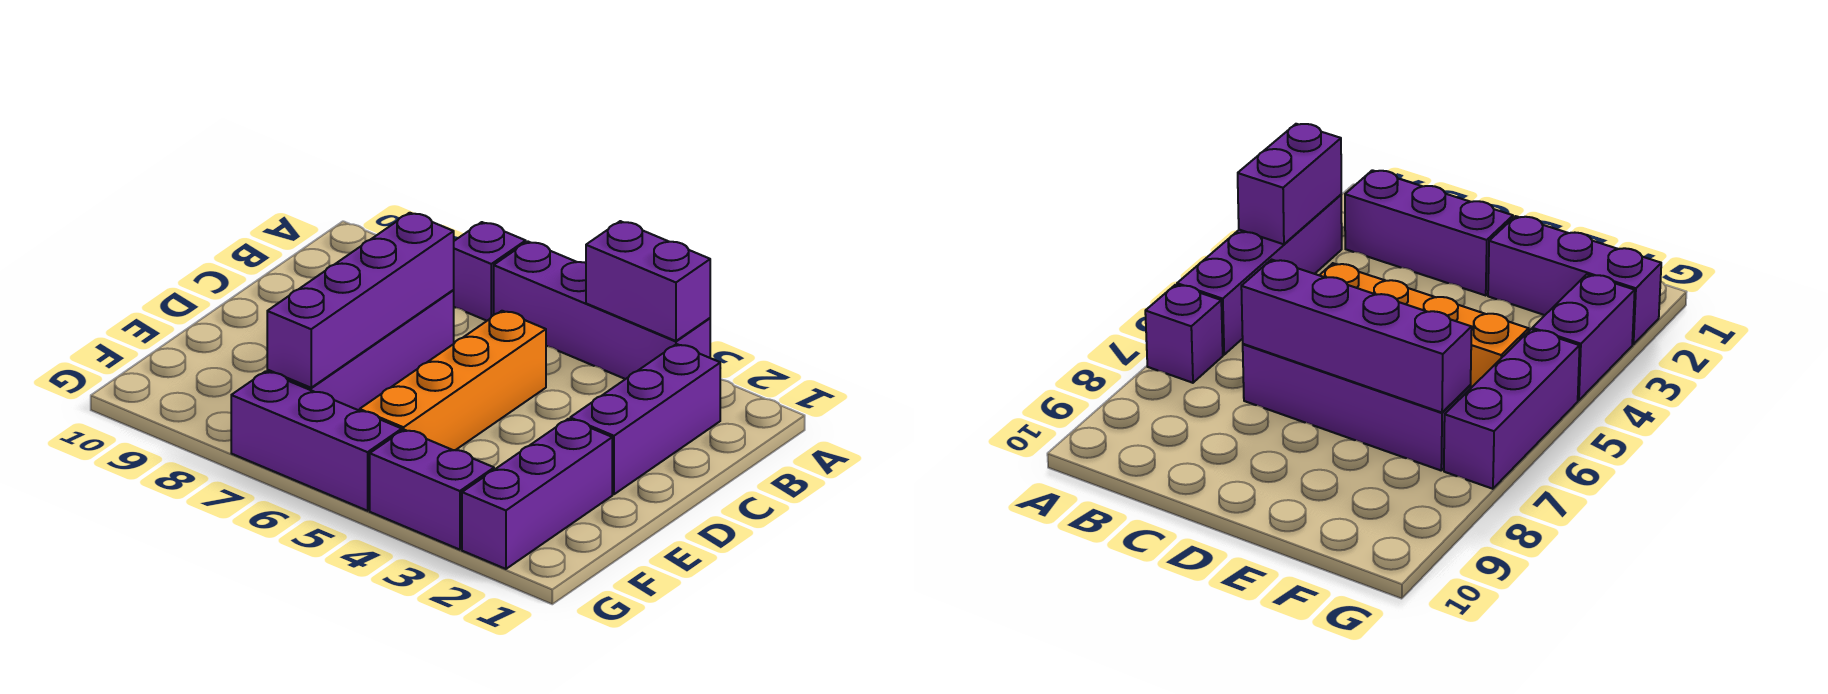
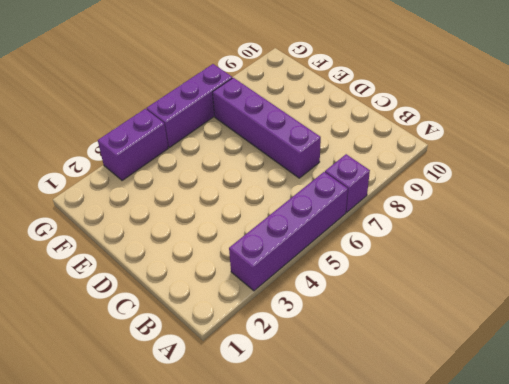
none -> purple brick B2:D2 level 1
none -> orange brick C5:F5 level 1

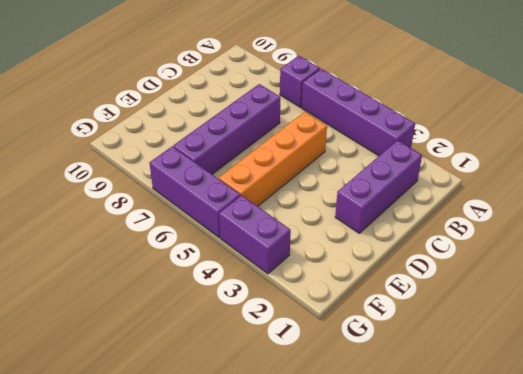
none -> purple brick E2:G2 level 1
none -> purple brick A3:A4 level 2

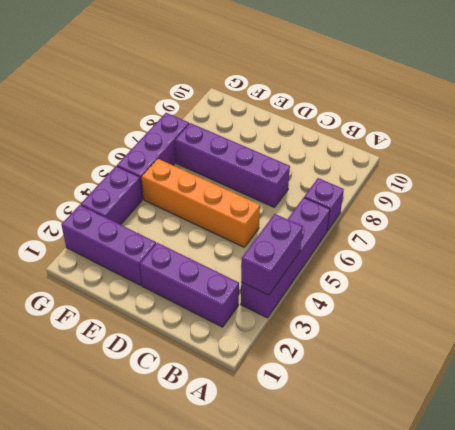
none -> purple brick C7:F7 level 2

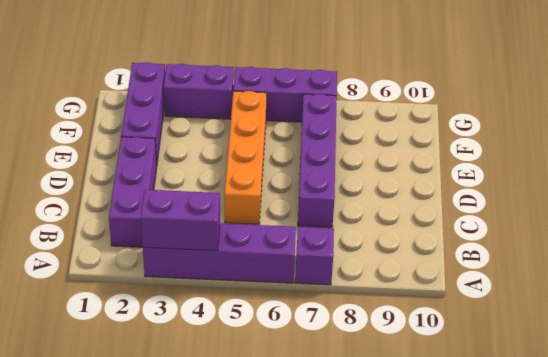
none -> purple brick C7:F7 level 2

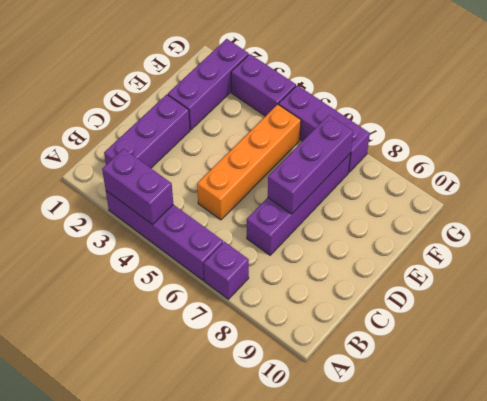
purple brick D7:F7 level 2 -> purple brick C7:F7 level 2

